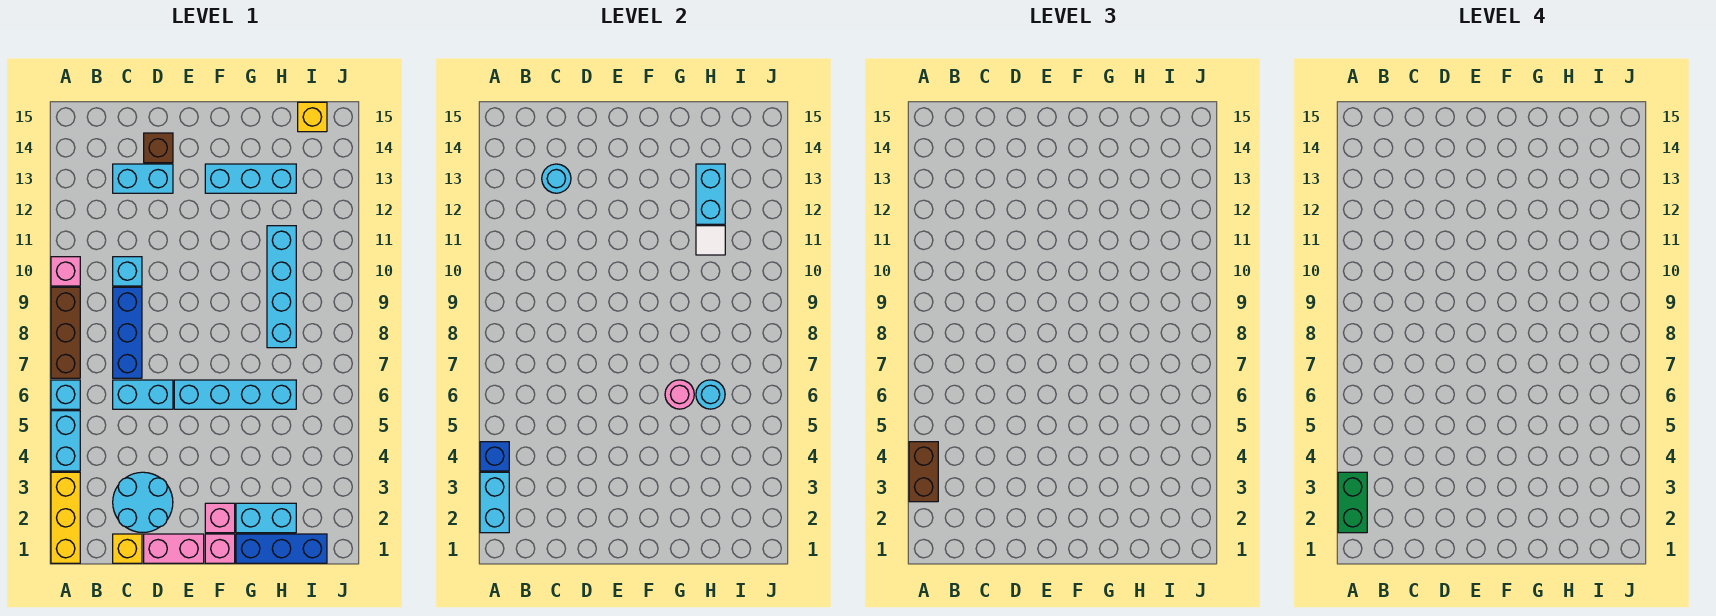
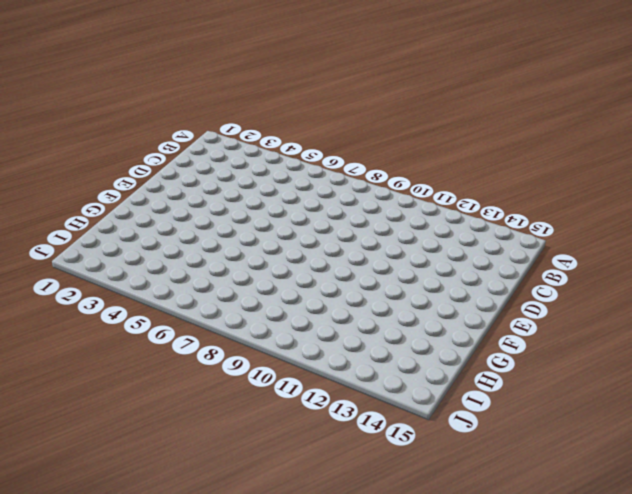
none -> yellow brick A1:A3 level 1
none -> cyan brick A4:A5 level 1
none -> cyan brick A6 level 1
none -> brown brick A7:A9 level 1

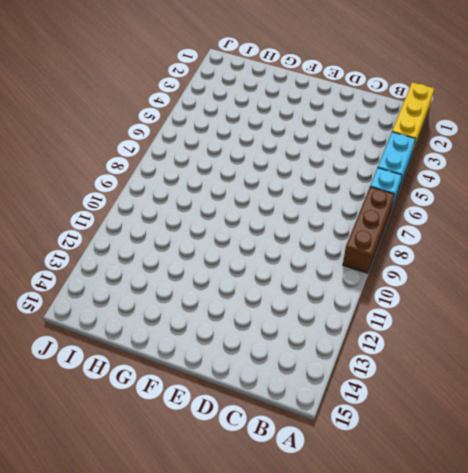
none -> pink brick A10 level 1
none -> yellow brick C1 level 1
none -> cyan round brick C2:D3 level 1
none -> cyan brick C6:D6 level 1

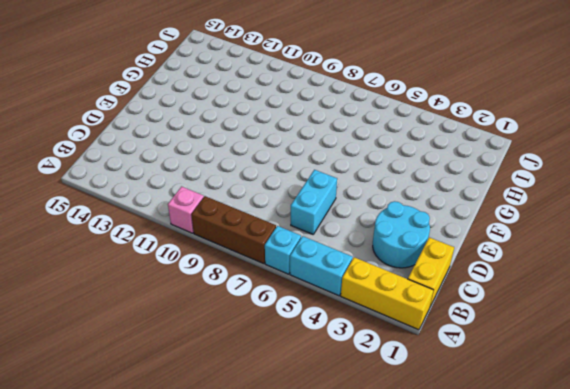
yellow brick B1:C1 level 1 -> yellow brick C1 level 1
none -> blue brick C7:C9 level 1
none -> cyan brick C10 level 1
none -> cyan brick C13:D13 level 1
none -> pink brick D1:E1 level 1

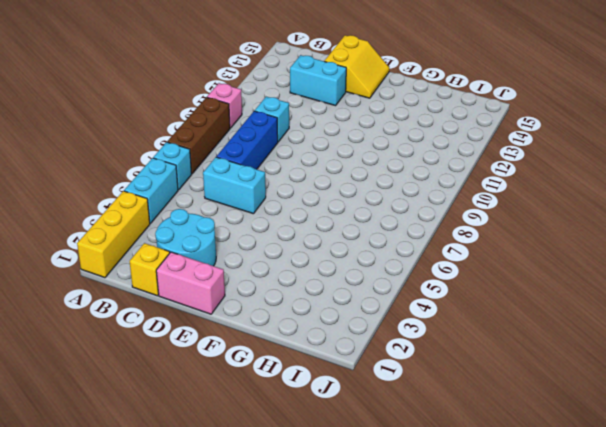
yellow slope D14:E15 level 1 top D -> brown brick D14 level 1
none -> cyan brick E6:H6 level 1
none -> pink brick F1 level 1
none -> pink brick F2 level 1
none -> cyan brick F13:H13 level 1

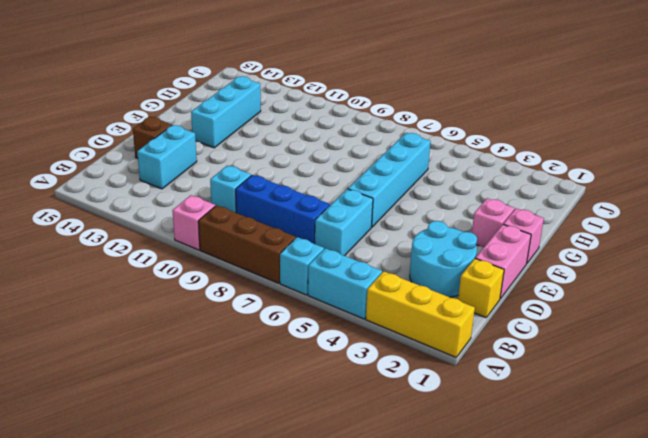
none -> blue brick G1:I1 level 1
none -> cyan brick G2:H2 level 1
none -> cyan brick H8:H11 level 1
none -> yellow brick I15 level 1

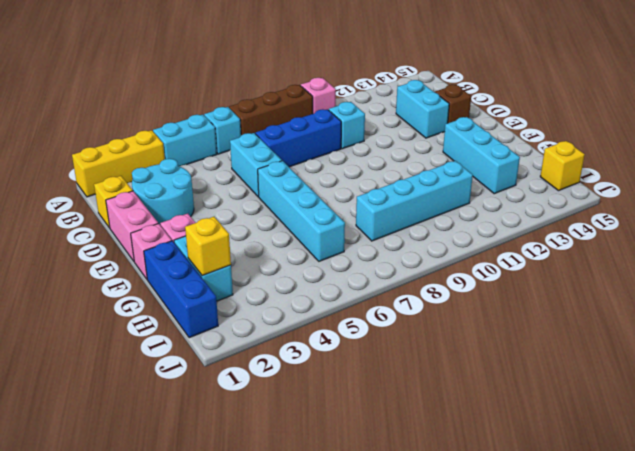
yellow brick H2 level 2 -> none
none -> cyan brick A2:A3 level 2
none -> blue brick A4 level 2
none -> cyan round brick C13 level 2
none -> pink round brick G6 level 2

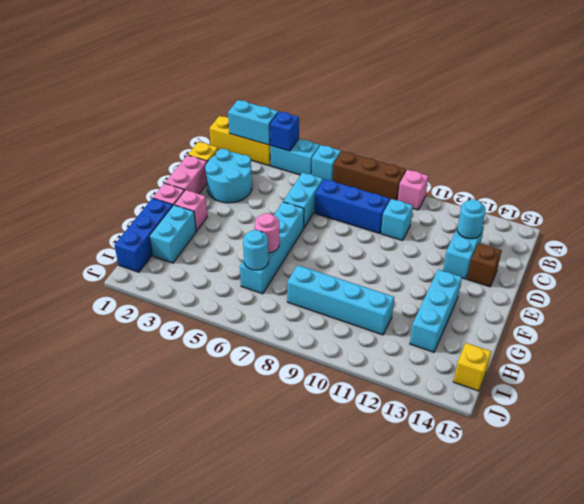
none -> white tile H11 level 2
none -> cyan brick H12:H13 level 2
none -> brown brick A3:A4 level 3
none -> green brick A2:A3 level 4

